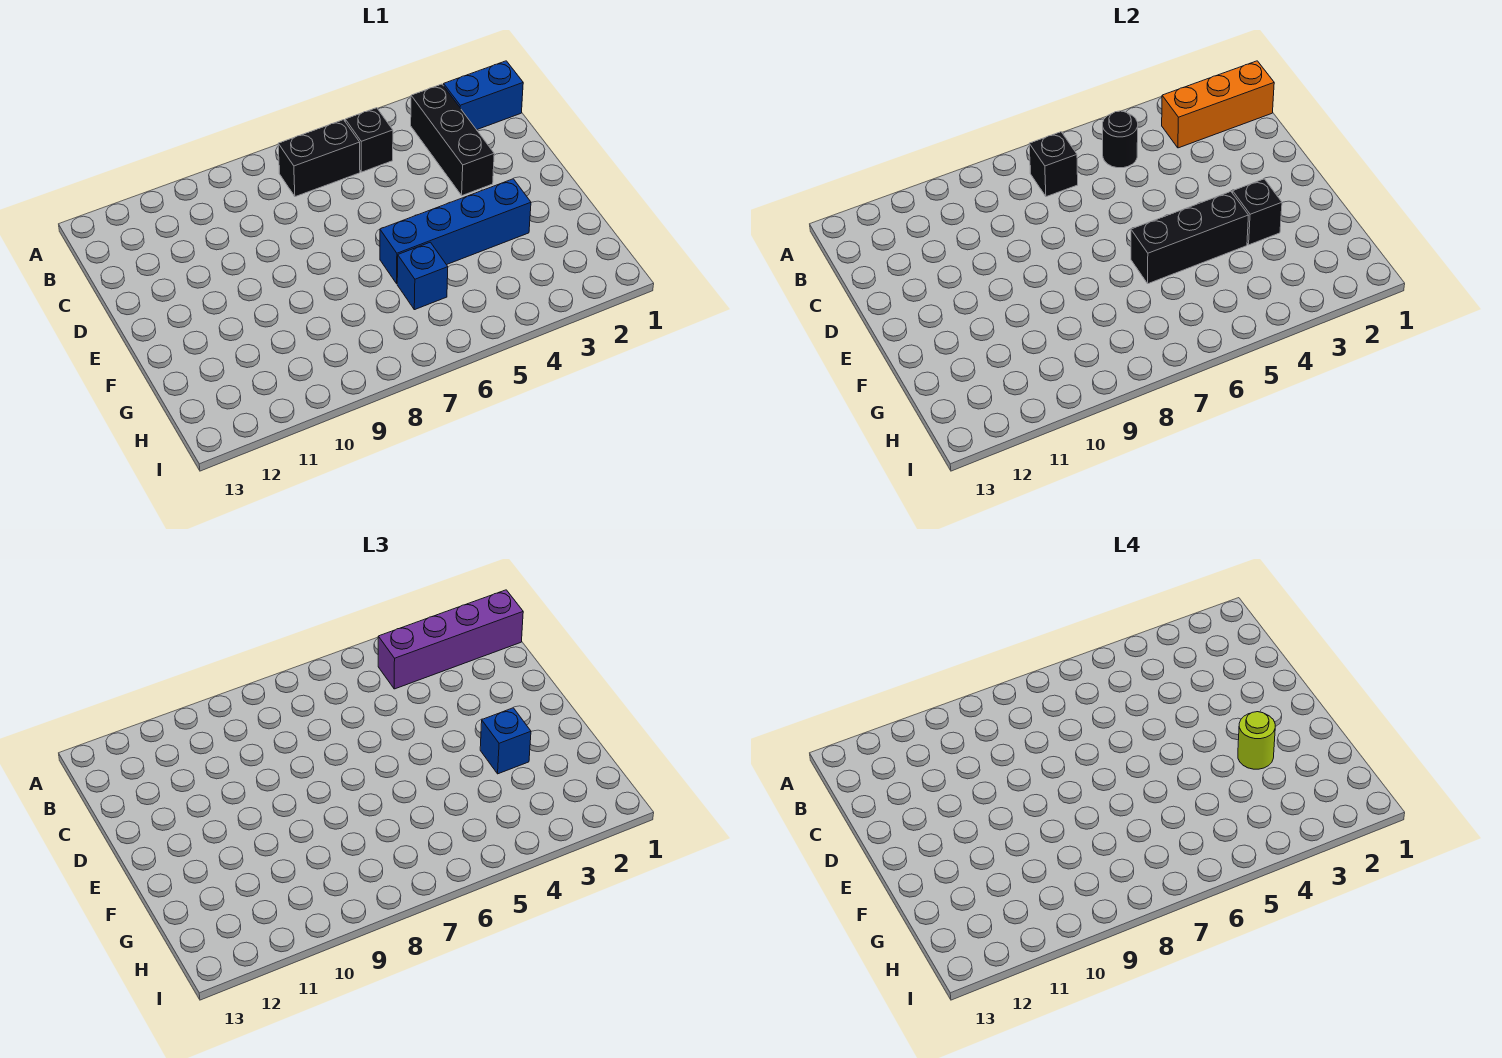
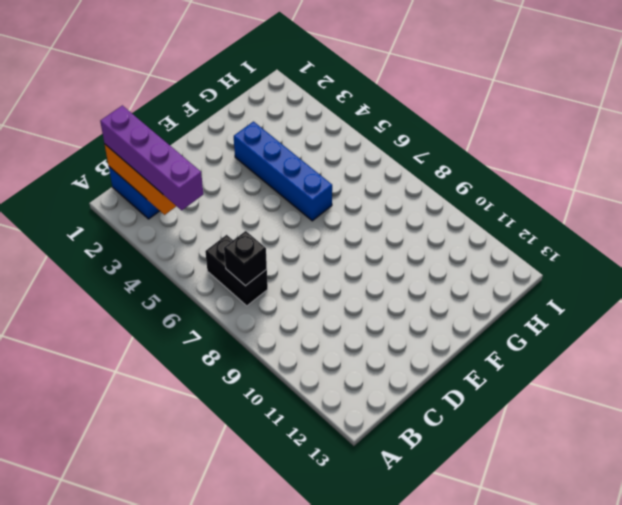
none -> black brick B3:D3 level 1
none -> black brick B5 level 1
none -> blue brick G6 level 1

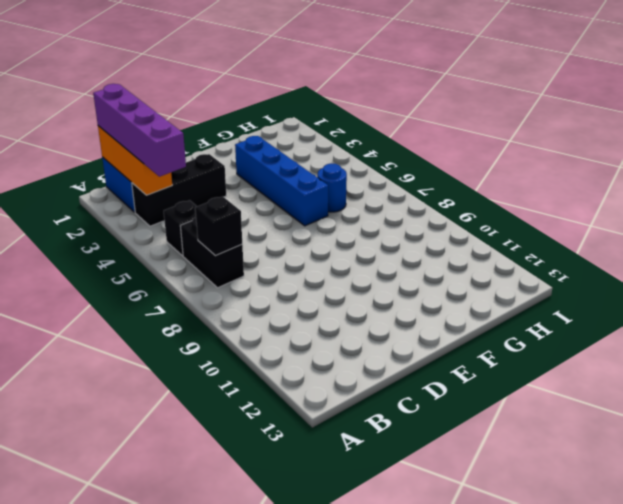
blue round brick G6 level 1 -> blue brick G6 level 1
none -> black round brick B5 level 2
none -> black brick F3 level 2
none -> black brick F4:F6 level 2

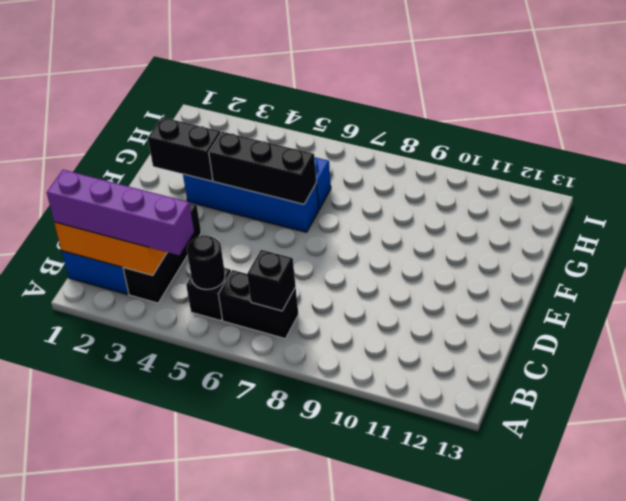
black brick F2:F3 level 2 -> black brick F3 level 2
none -> blue brick F3 level 3
none -> lime round brick F3 level 4

